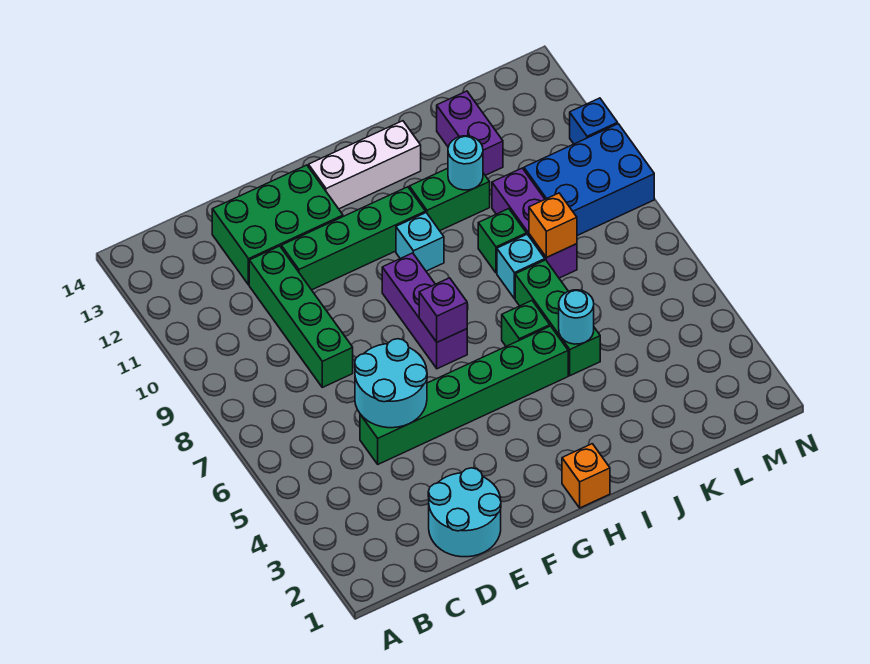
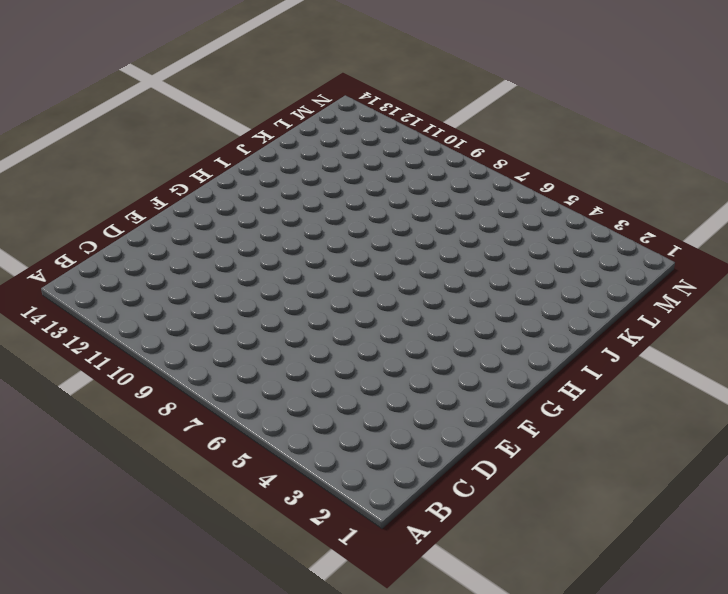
none -> cyan round brick D1:E2 level 1
none -> green brick D5:I5 level 1
none -> green brick D8:D11 level 1

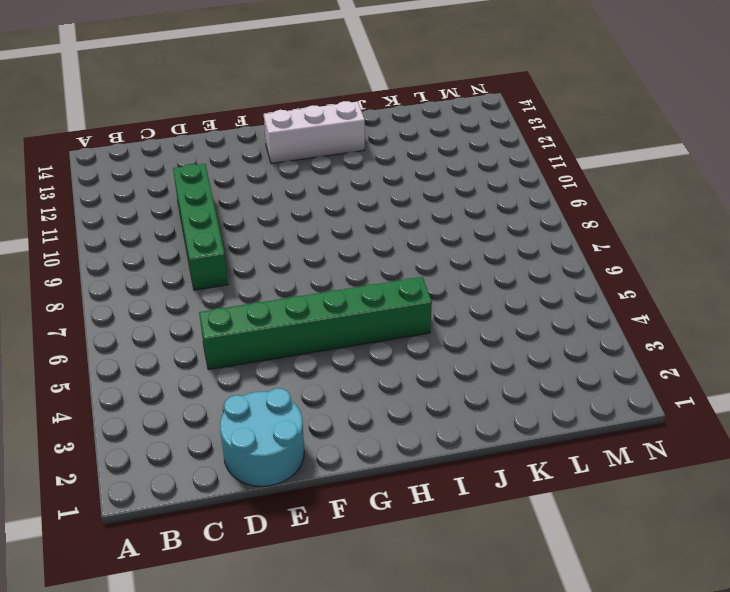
none -> green brick D12:F13 level 1
none -> green brick E11:H11 level 1
none -> purple brick G7:G9 level 1

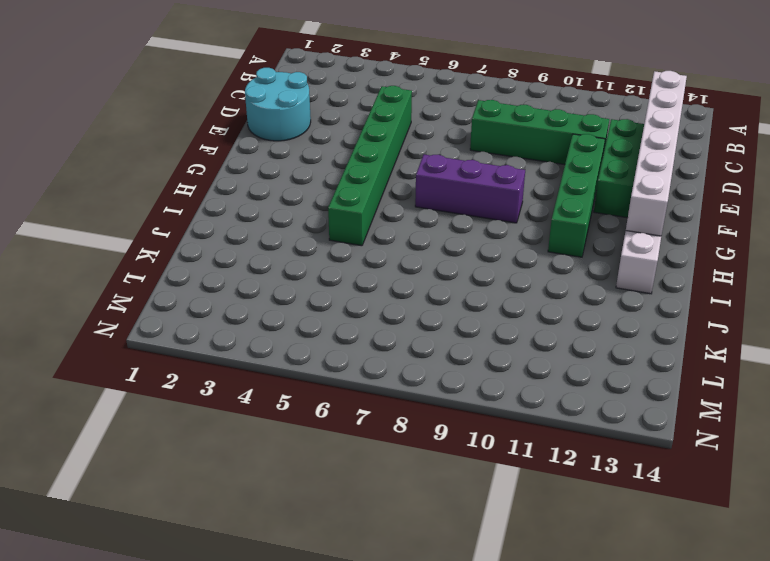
white brick C13:H13 level 2 -> none
none -> orange brick H1 level 1
none -> cyan brick H10 level 1
none -> green brick I6 level 1

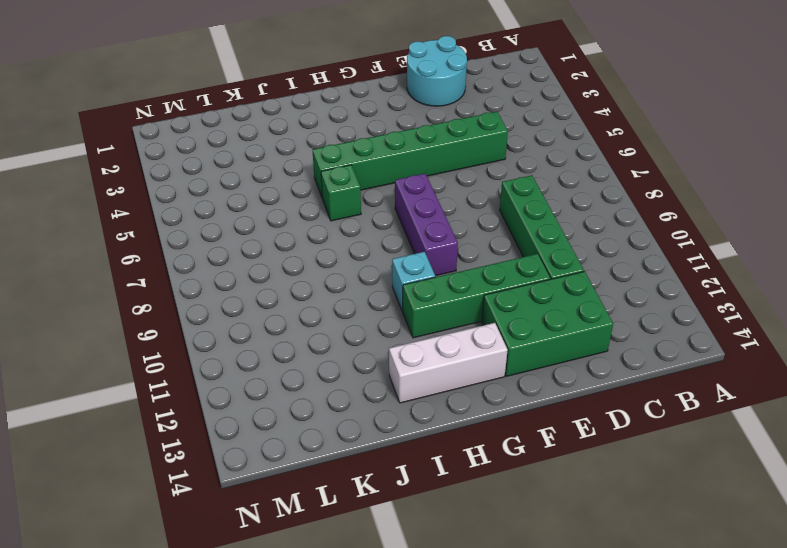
none -> orange brick H1 level 1
none -> green brick I11:J11 level 1
none -> green brick J5:J7 level 1

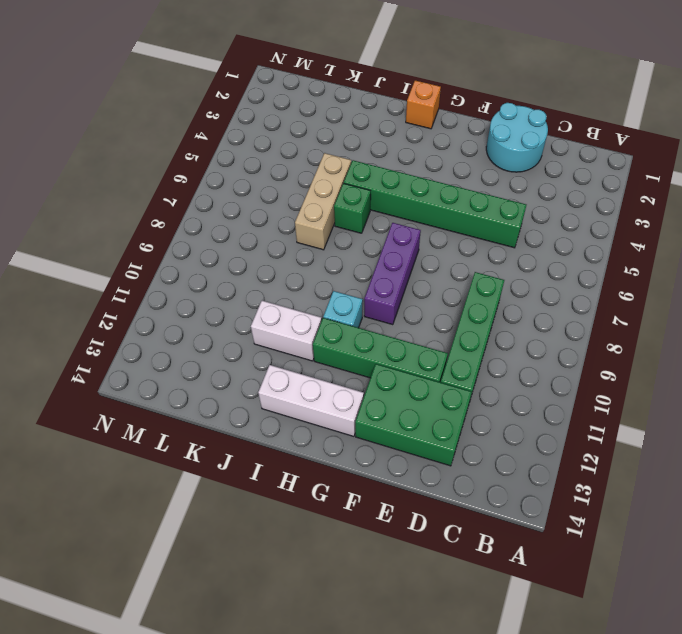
white brick I11:J11 level 1 -> green brick I11:J11 level 1
tan brick J5:J7 level 1 -> green brick J5:J7 level 1
none -> cyan brick J8 level 1
none -> green brick J9 level 1
none -> purple brick K8:K10 level 1

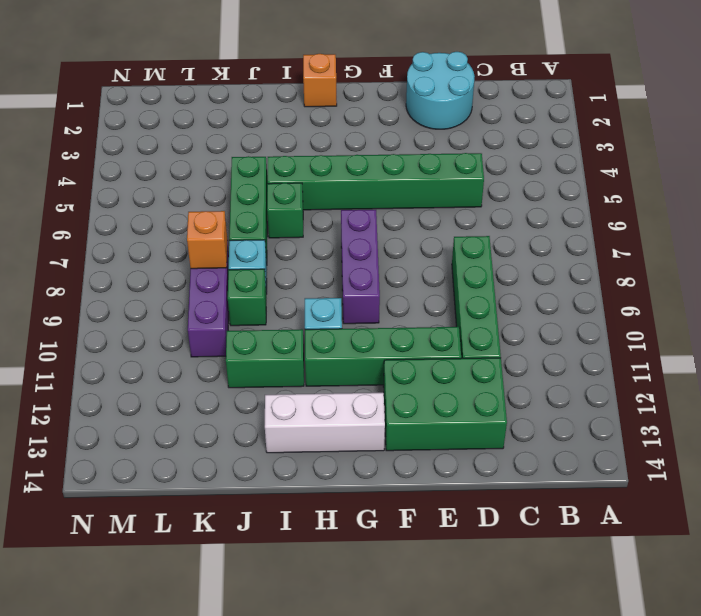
none -> purple brick K12:K13 level 1
none -> blue brick L9:N10 level 1
none -> blue brick N11 level 1

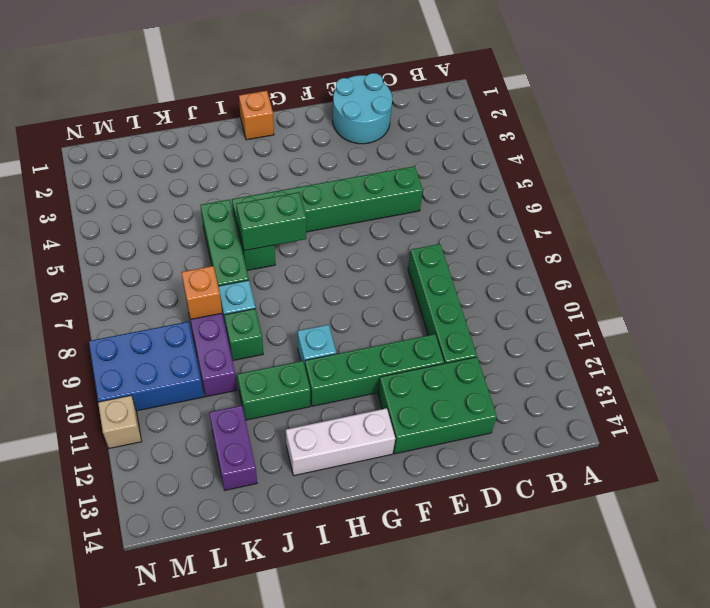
green brick H6:I6 level 2 -> none
tan brick N11 level 1 -> blue brick N11 level 1
none -> purple brick G7:G9 level 1
none -> cyan round brick D5:E6 level 2
none -> purple brick G7 level 2

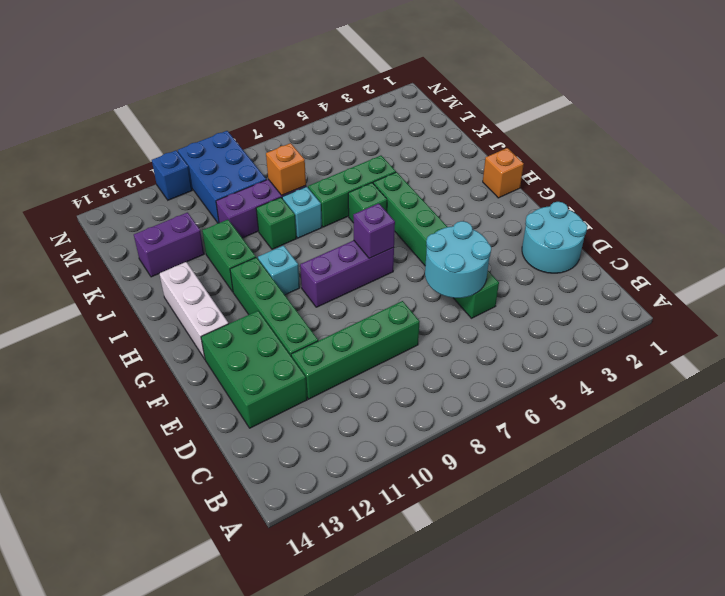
none -> cyan round brick J5 level 2
none -> cyan round brick J11 level 2

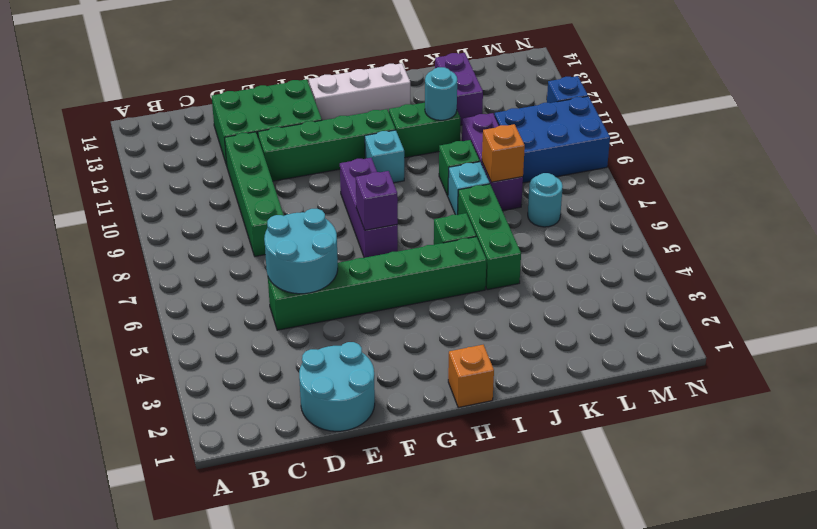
cyan round brick L7 level 1 -> cyan round brick J5 level 2

